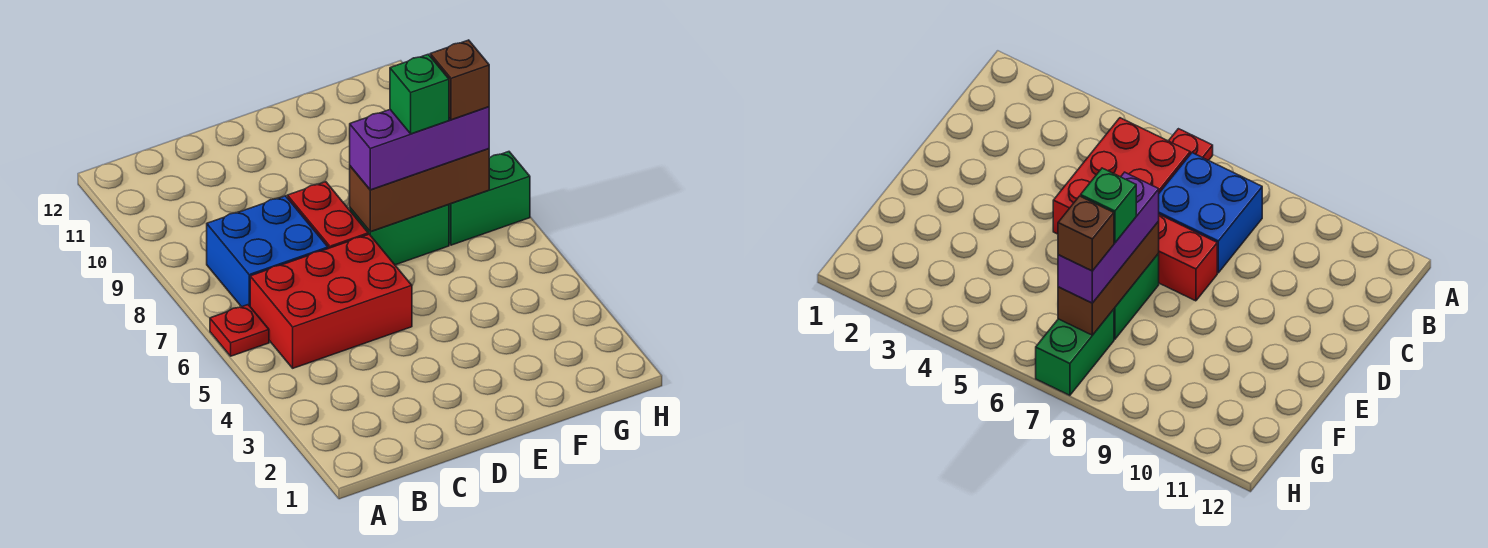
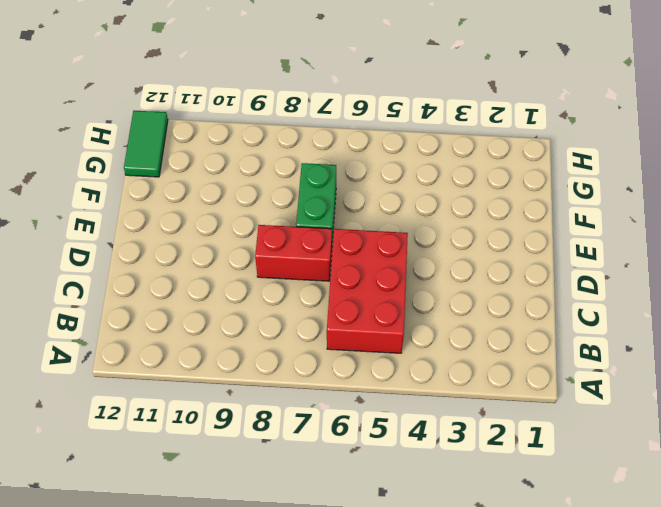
green tile G12:H12 level 1 -> none
none -> red plate A6 level 1
none -> blue brick B7:C8 level 1

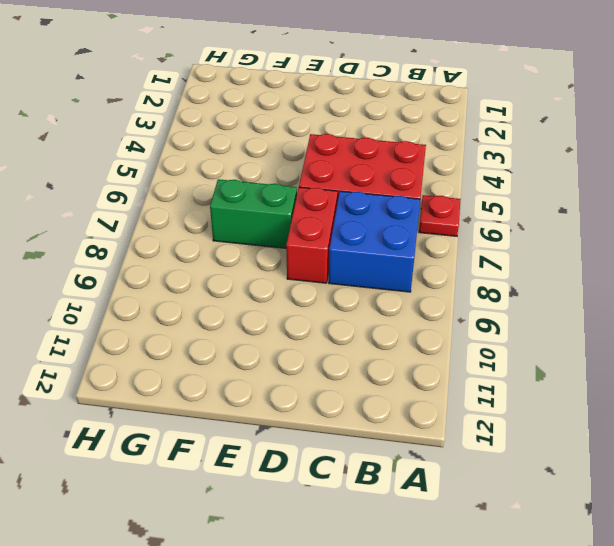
none -> green brick G7:H7 level 1
none -> brown brick E7:G7 level 2

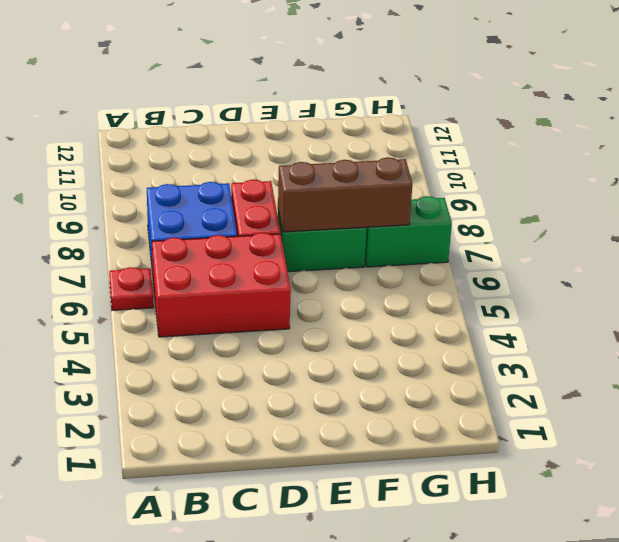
none -> purple brick E7:G7 level 3
none -> green brick F7 level 4

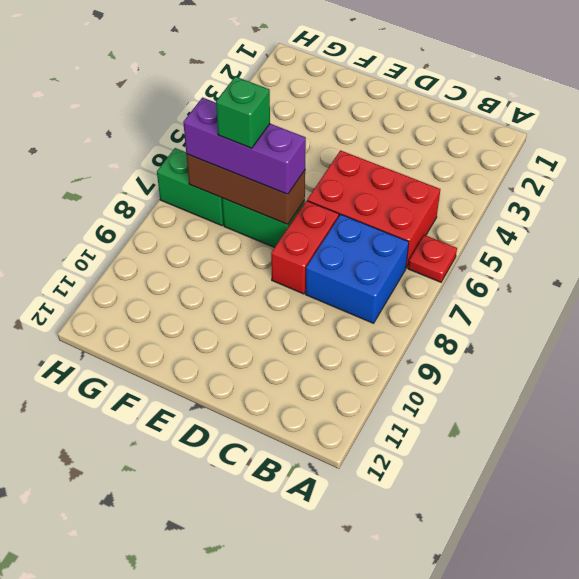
none -> brown brick G7 level 4

